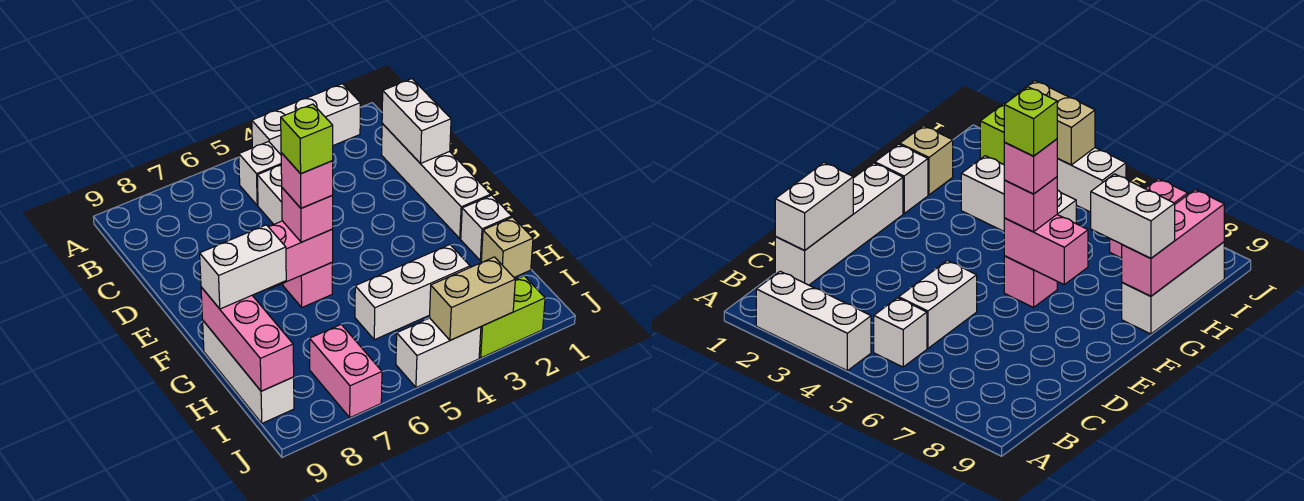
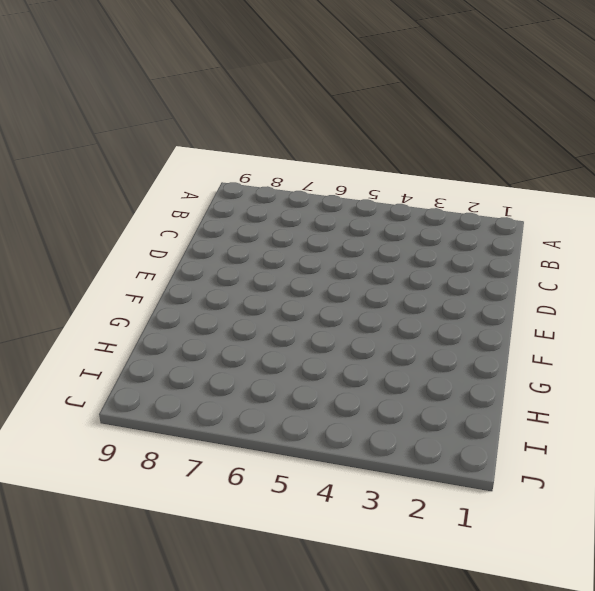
none -> white brick A2:A4 level 1
none -> white brick B5 level 1
none -> white brick C1:F1 level 1

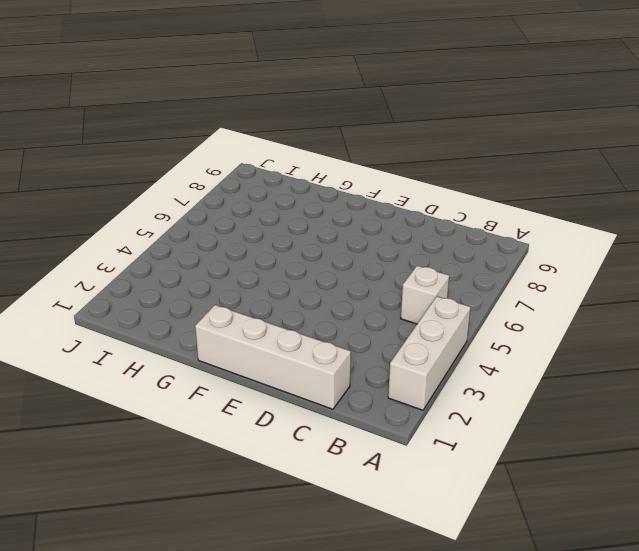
none -> white brick C5:D5 level 1
none -> pink brick F6 level 1
none -> white brick G1 level 1

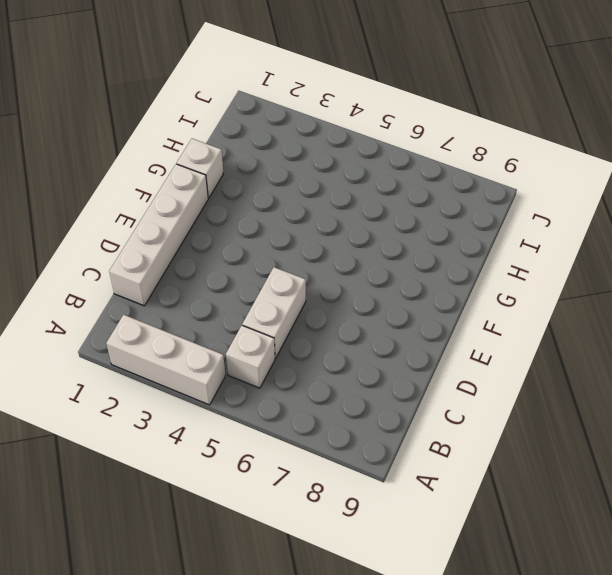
none -> pink brick F6 level 1
none -> white brick G9:I9 level 1
none -> tan brick H1 level 1

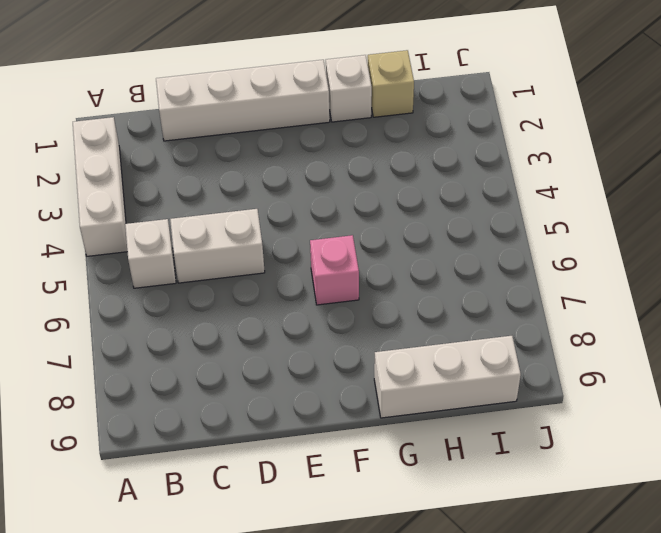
none -> white brick H3:H5 level 1
none -> pink brick I7:J7 level 1
none -> lime brick J2:J3 level 1

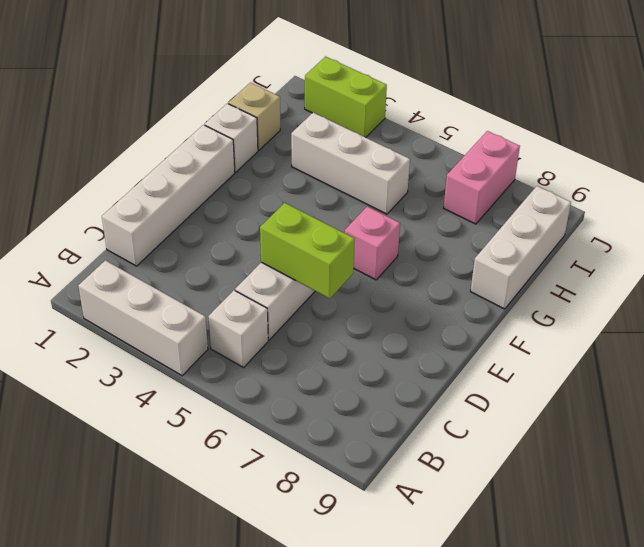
lime brick D5:D6 level 2 -> none
none -> white brick J4:J5 level 1
none -> white brick C1:D1 level 2
none -> pink brick F6:F7 level 2

